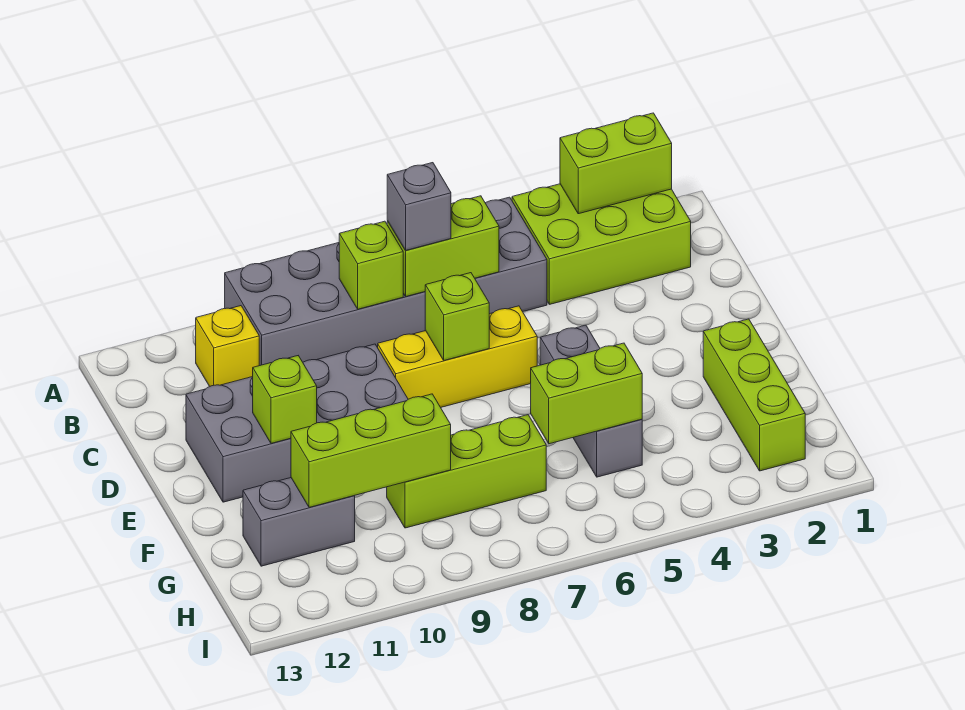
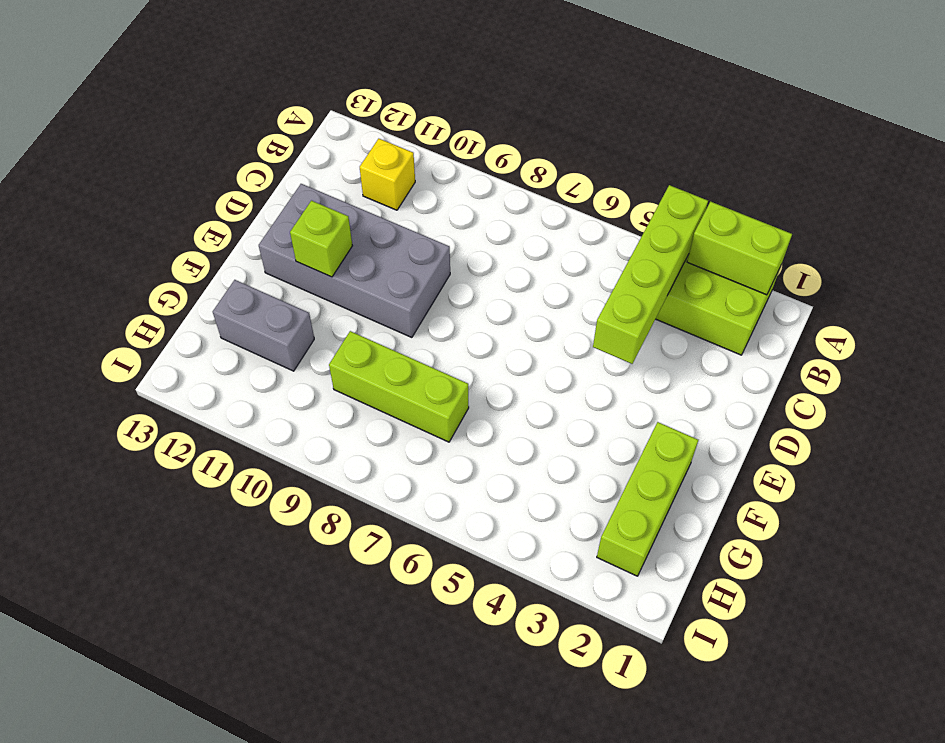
lime brick A4:D4 level 2 -> none
none -> grey brick A5:B10 level 1
none -> yellow brick D6:D8 level 1
none -> grey brick E5:G5 level 1

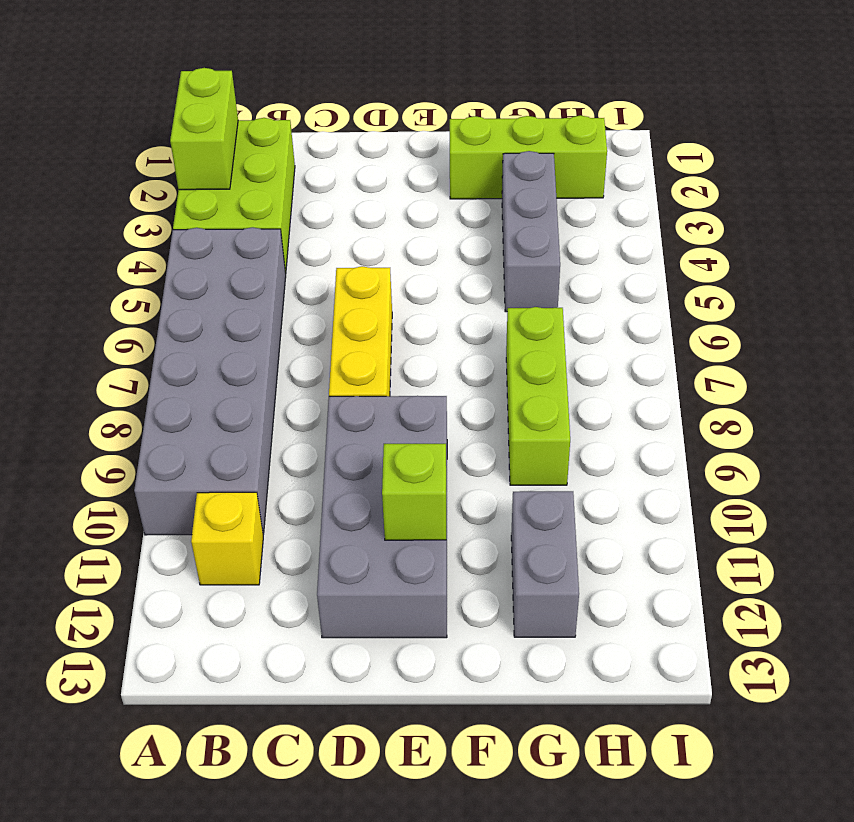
grey brick G3:G5 level 1 -> grey brick E5:G5 level 1
none -> lime brick B6:B7 level 2
none -> lime brick B8 level 2
none -> lime brick D7 level 2

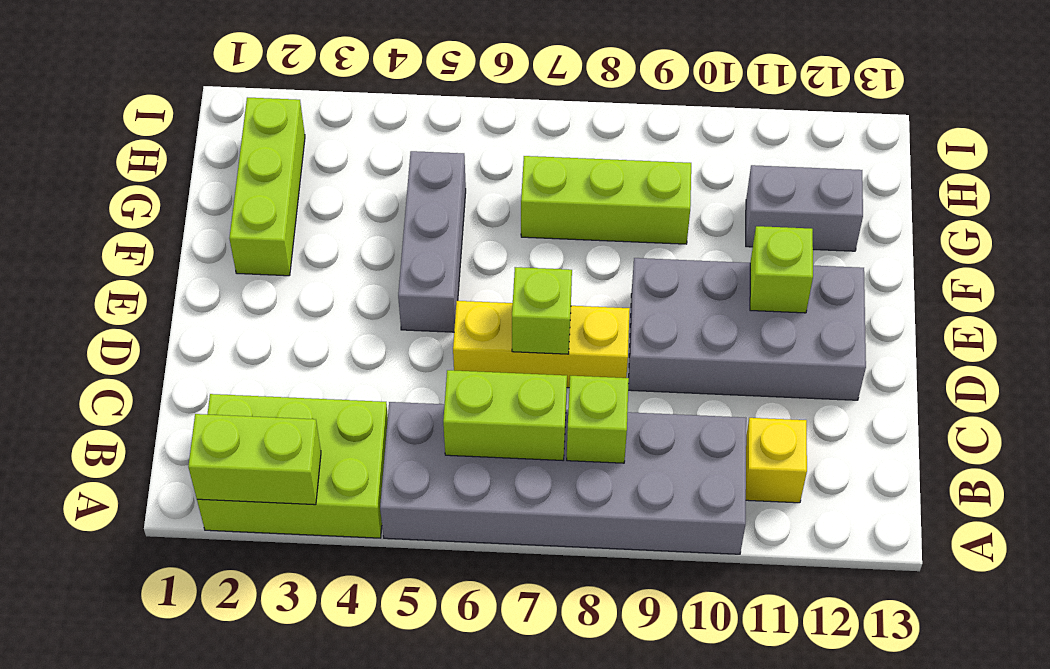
none -> lime brick G5:G6 level 2
none -> lime brick G9:G11 level 2
none -> grey brick B7 level 3

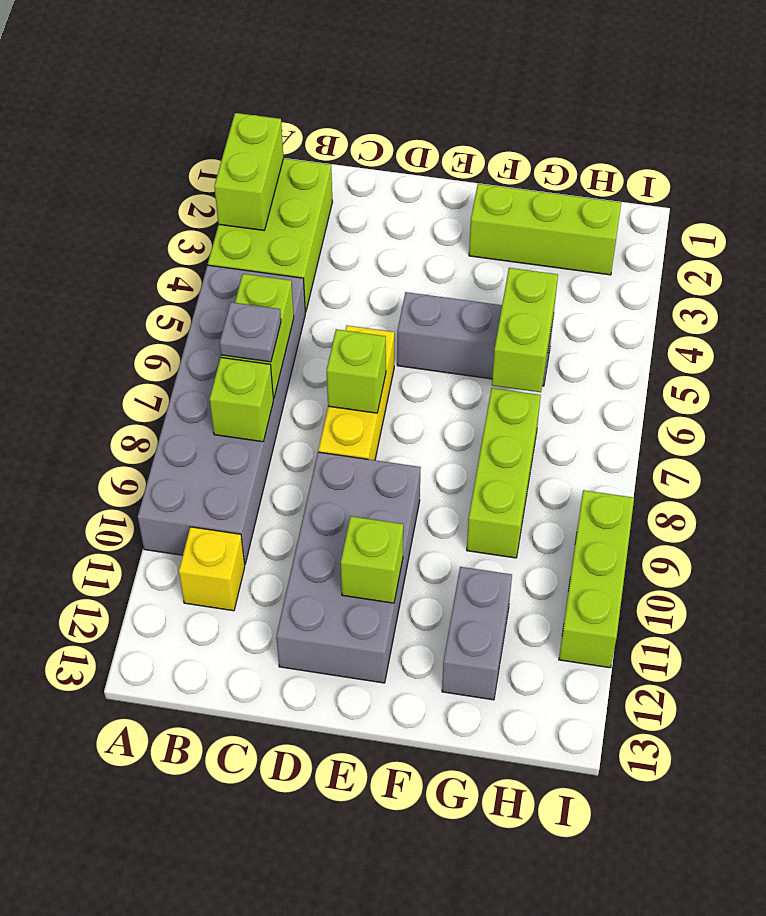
grey plate B7 level 3 -> grey brick B7 level 3
lime brick I9:I11 level 1 -> lime brick G9:G11 level 2

